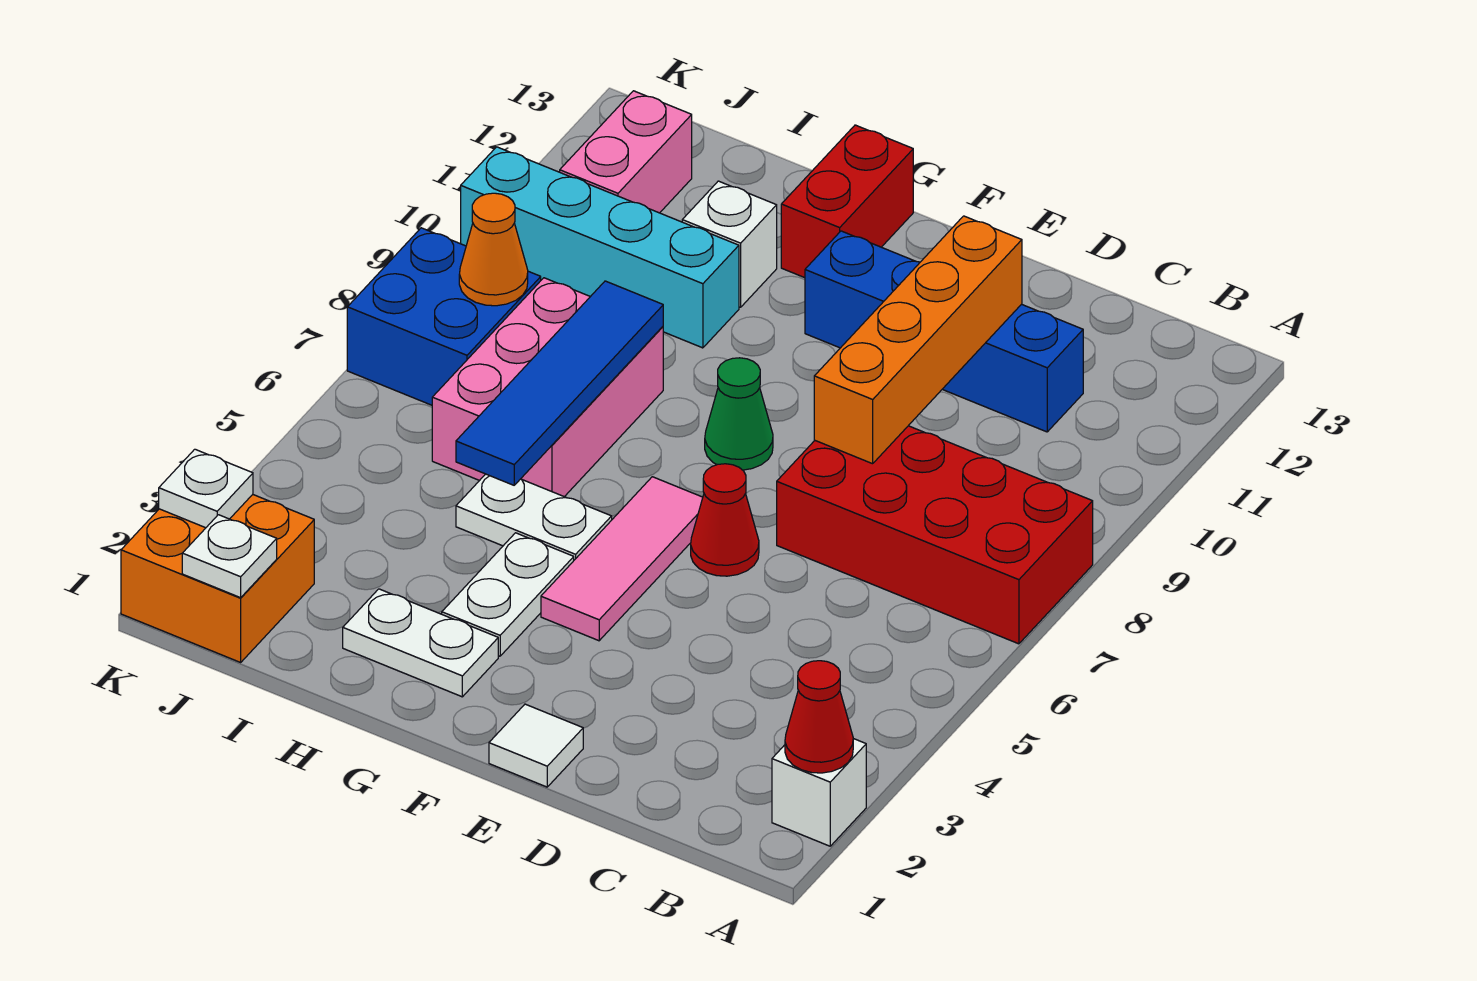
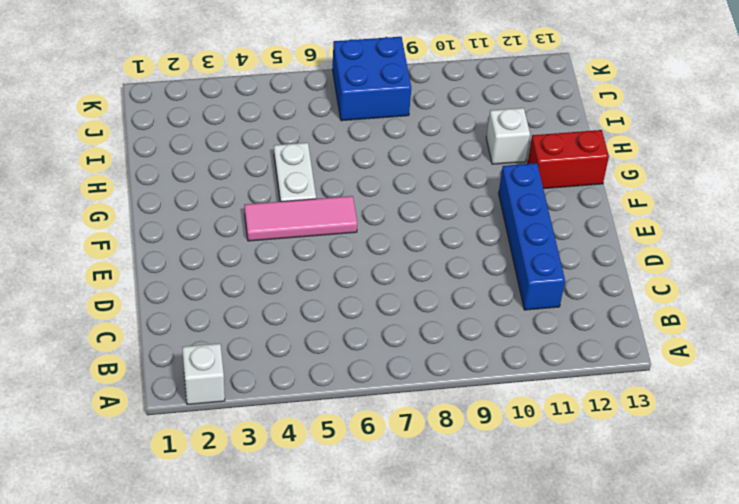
none -> red brick A7:D8 level 1
none -> white tile E1 level 1
none -> red cone E6 level 1

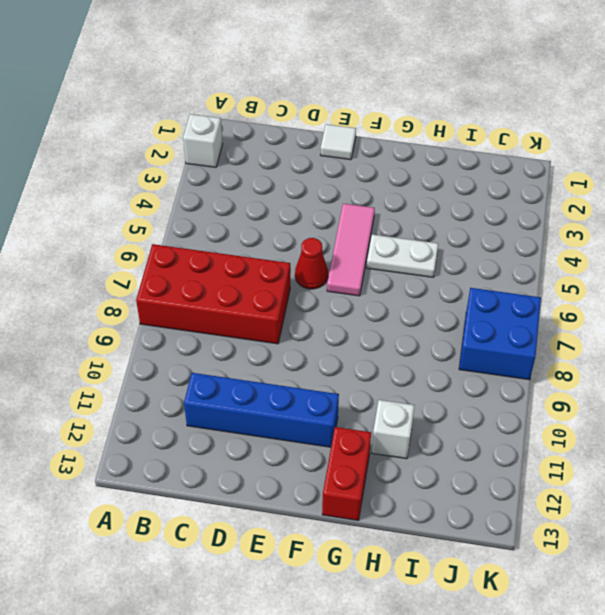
none -> green cone F8 level 1
none -> white plate G2:H2 level 1
none -> white plate G3:G4 level 1

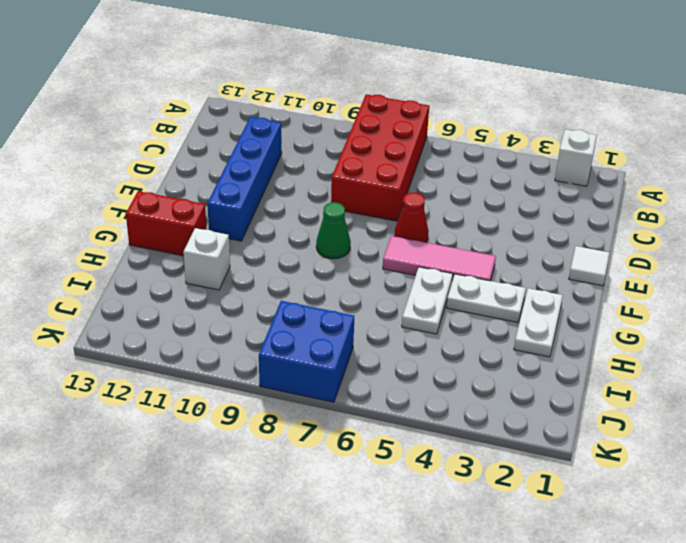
none -> pink brick H6:I8 level 1
none -> cyan brick H10:K10 level 1
none -> orange brick J1:K2 level 1

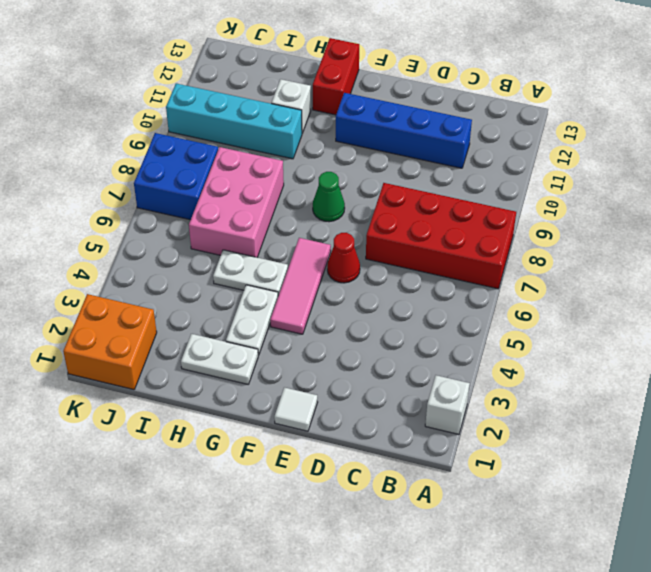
none -> pink brick J11:J12 level 1
none -> red cone A2 level 2
none -> orange brick D8:D11 level 2

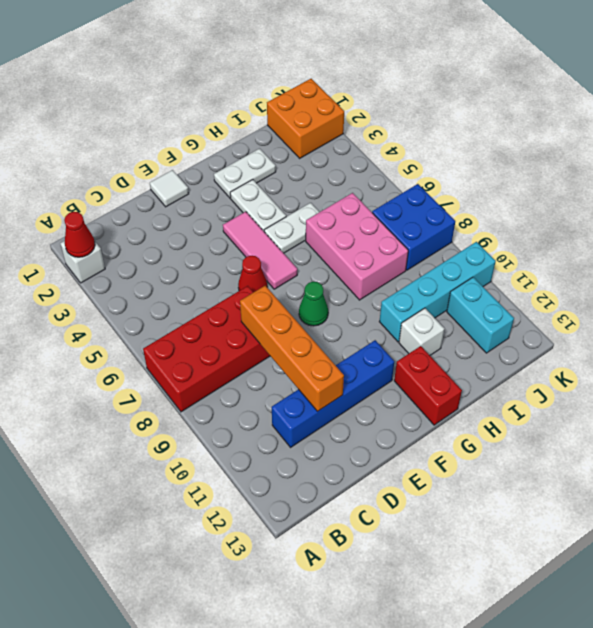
cyan brick J11:J12 level 1 -> pink brick J11:J12 level 1
none -> blue tile H5:H8 level 2
none -> white plate J1 level 2
none -> orange cone J8 level 2

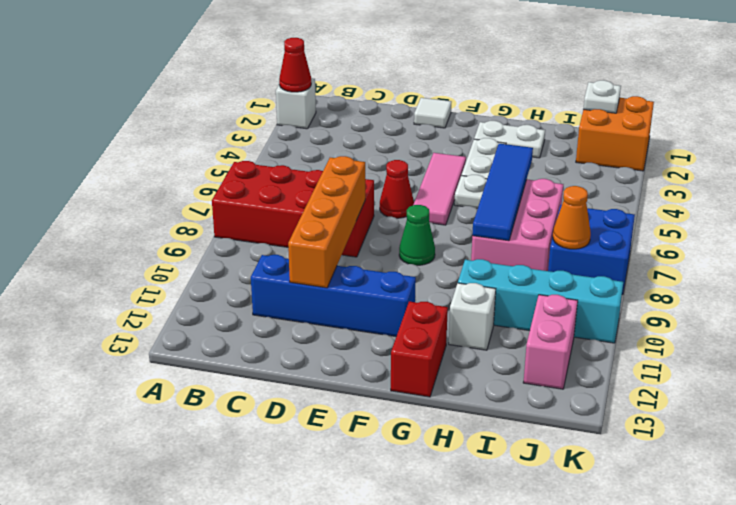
none -> white plate K2 level 2

